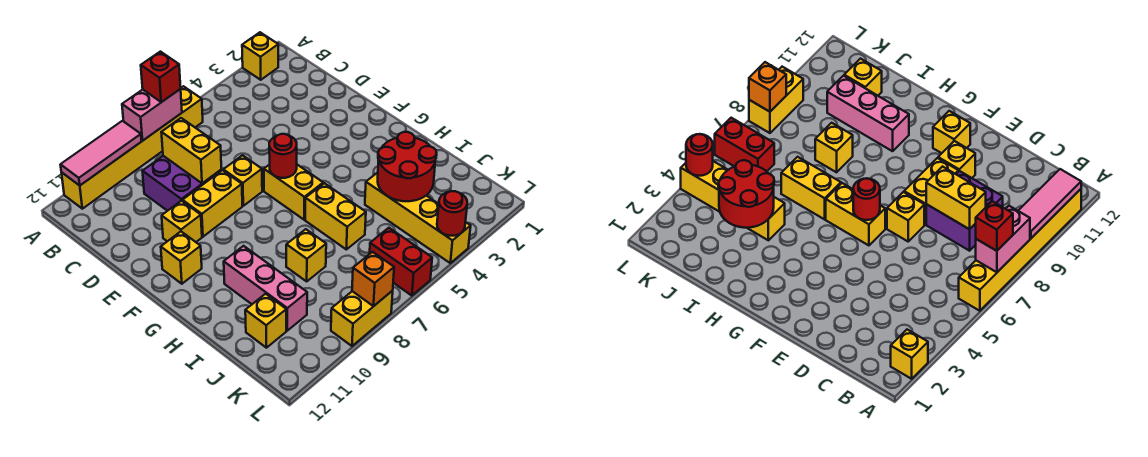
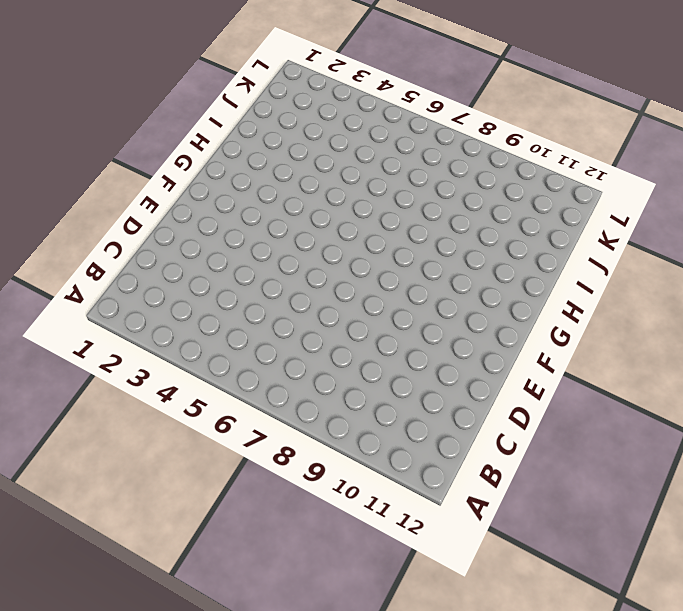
none -> yellow brick A2 level 1
none -> yellow brick A6:A11 level 1
none -> purple brick C8:D9 level 1

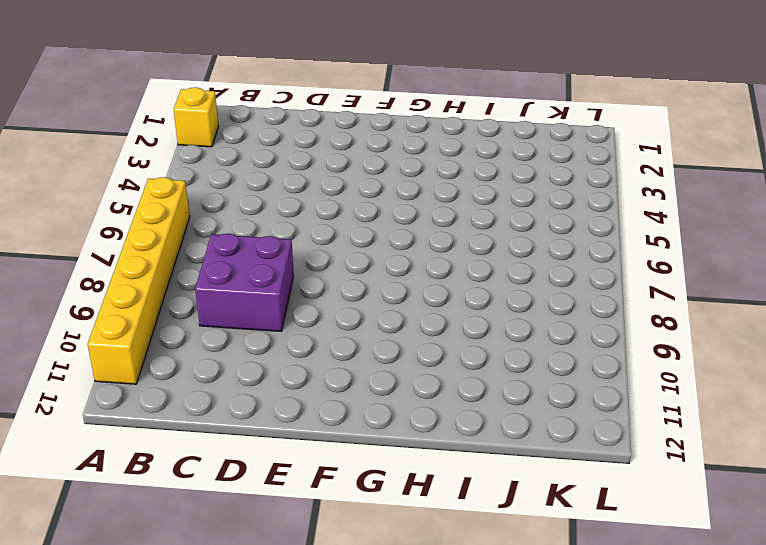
none -> yellow brick E7 level 1
none -> yellow brick E8:E9 level 1
none -> yellow brick E10 level 1

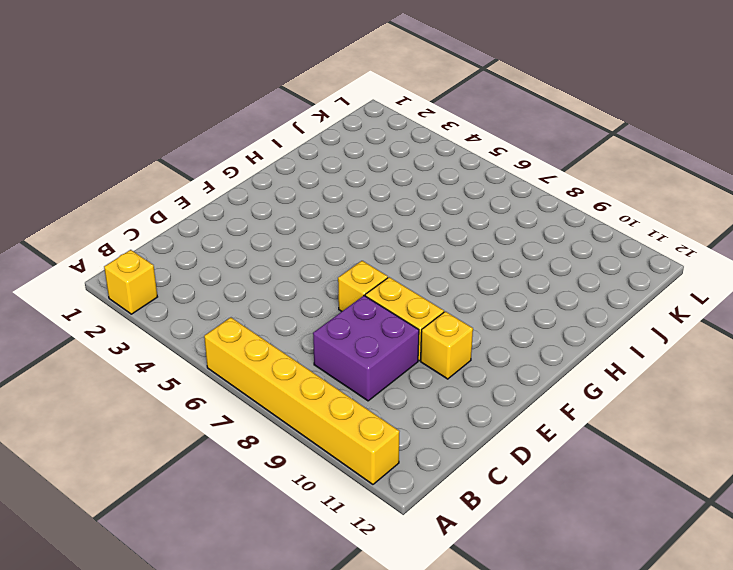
none -> yellow brick F6:G6 level 1
none -> yellow brick F11 level 1
none -> yellow brick H6:I6 level 1

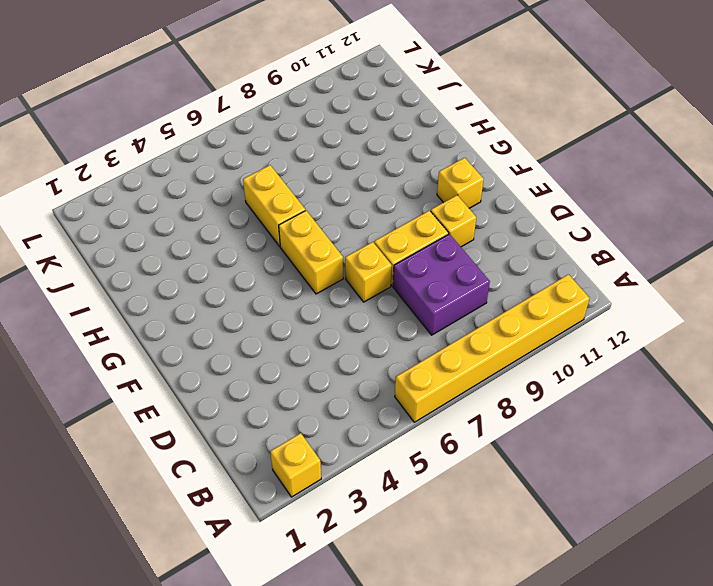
none -> pink brick H10:J10 level 1
none -> yellow brick I4:L4 level 1
none -> yellow brick I8 level 1

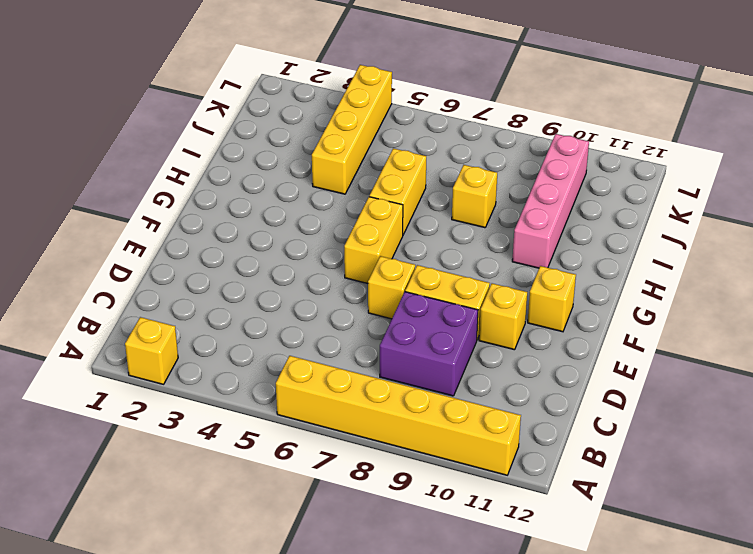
pink brick H10:K10 level 1 -> pink brick H10:J10 level 1
none -> yellow brick J11 level 1
none -> red brick K6:L6 level 1
none -> yellow brick L8:L9 level 1

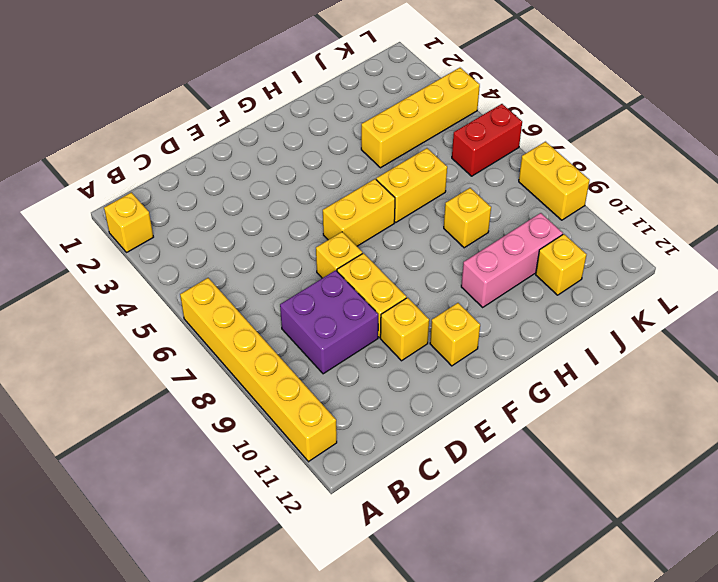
none -> pink brick A7:A8 level 2
none -> pink tile A9:A11 level 2
none -> yellow brick C8:D8 level 2

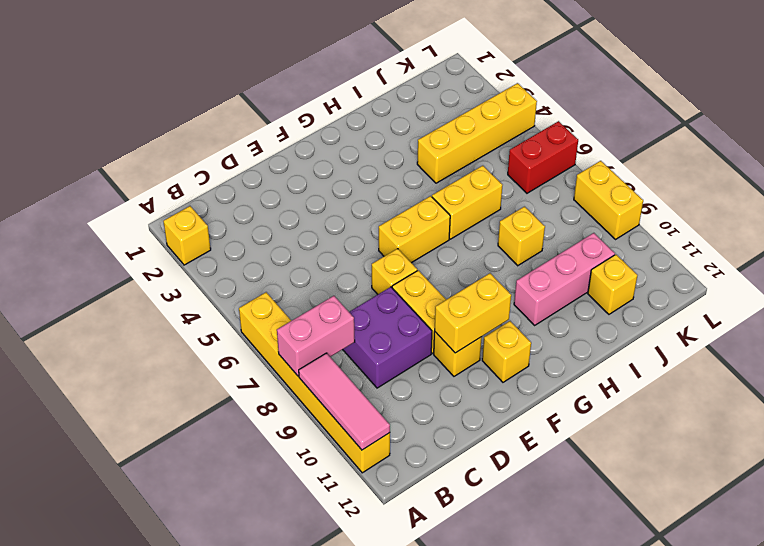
pink brick A8:B8 level 2 -> pink brick A7:A8 level 2
yellow brick E10:F10 level 2 -> yellow brick C8:D8 level 2
none -> red round brick F6 level 2
none -> red round brick I3:J4 level 2
none -> red round brick L4 level 2

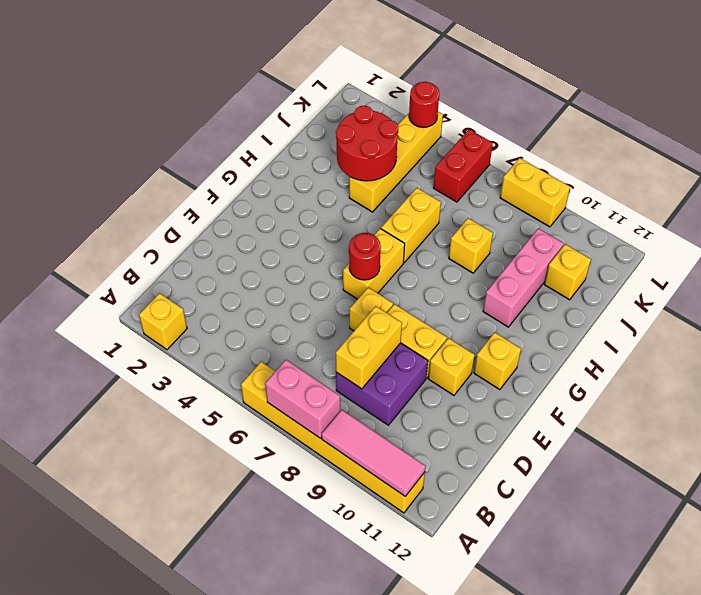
none -> orange brick L8 level 2
none -> red brick A7 level 3

